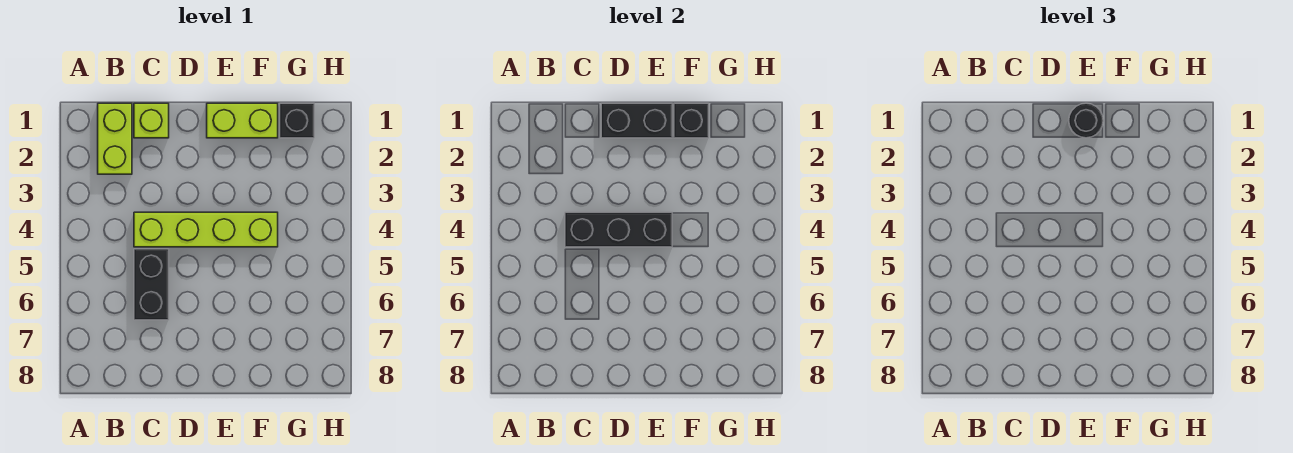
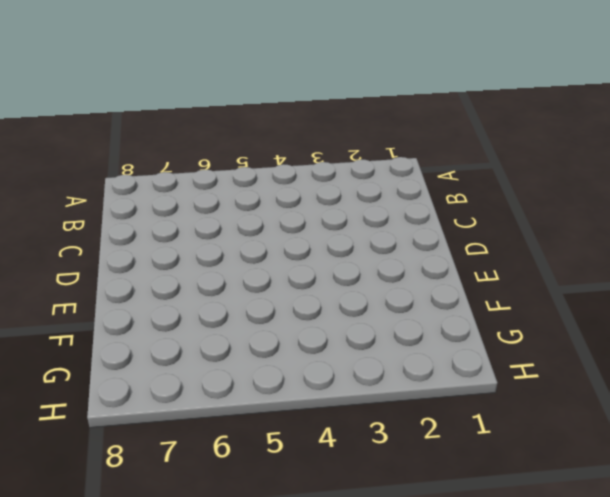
none -> lime brick B1:B2 level 1
none -> lime brick C1 level 1

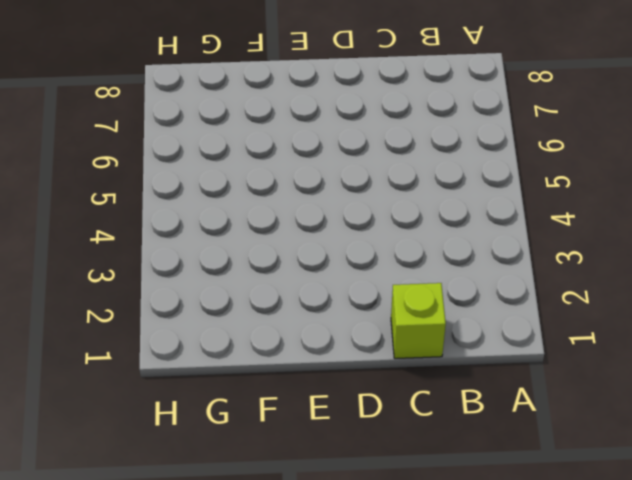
none -> lime brick B1:B2 level 1
none -> lime brick C4:F4 level 1

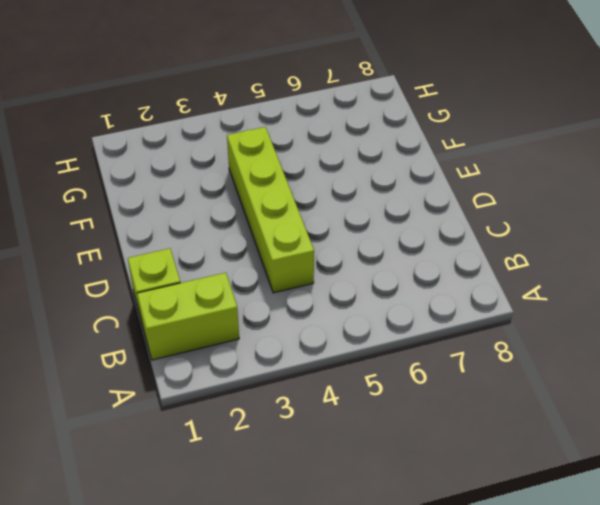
none -> black brick C5:C6 level 1
none -> lime brick E1:F1 level 1

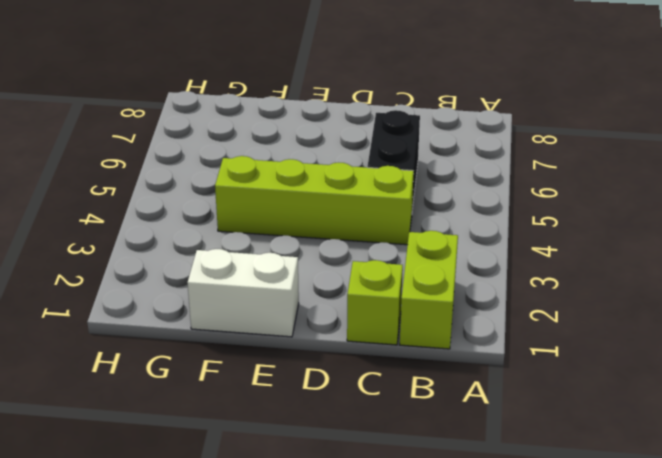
white brick E1:F1 level 1 -> lime brick E1:F1 level 1
none -> black brick G1 level 1
none -> black brick C4:E4 level 2

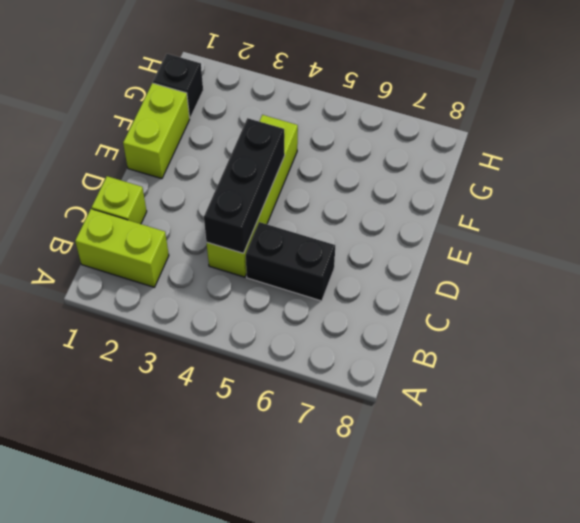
none -> black brick D1:E1 level 2
none -> black brick F1 level 2

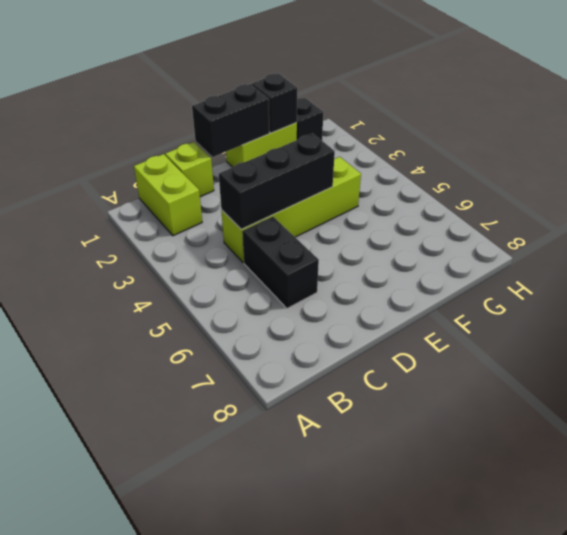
none -> black round brick E1 level 3

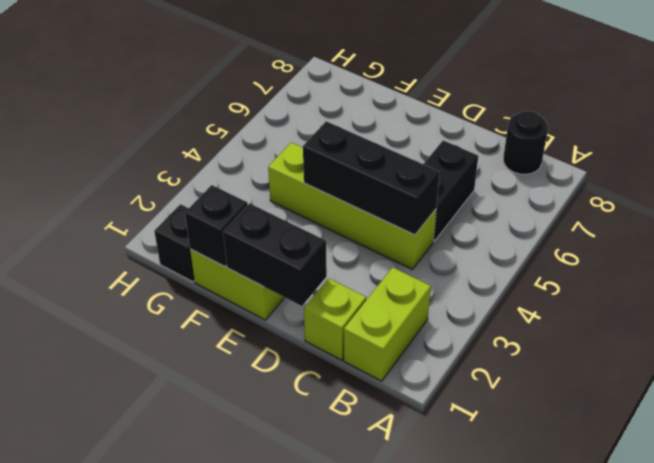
black round brick B8 level 1 -> black round brick E1 level 3

